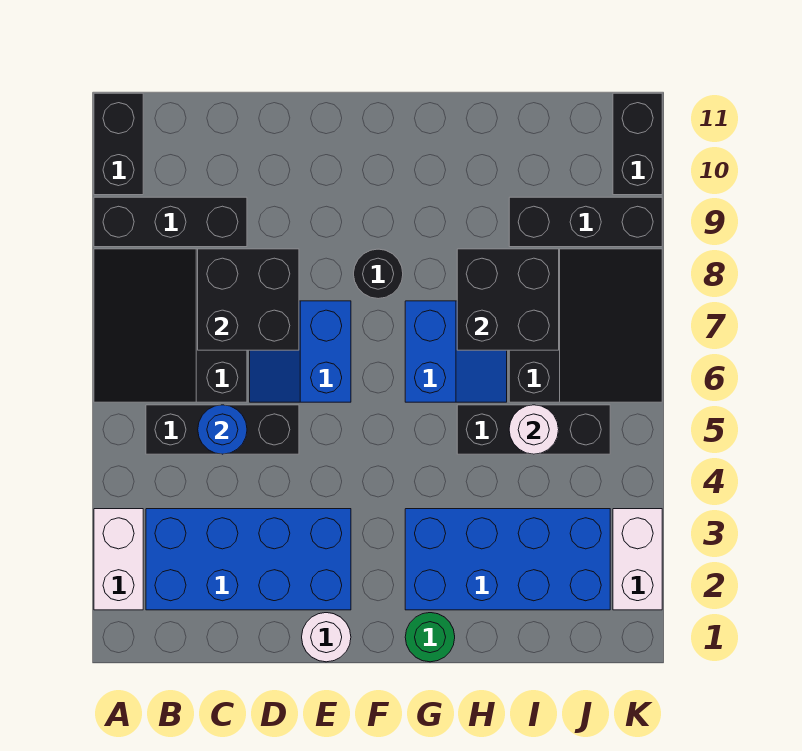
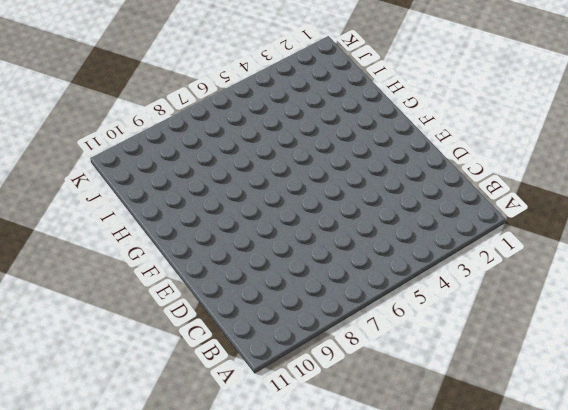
none -> white brick A2:A3 level 1
none -> black slope A6:C8 level 1 top C
none -> black brick A9:C9 level 1

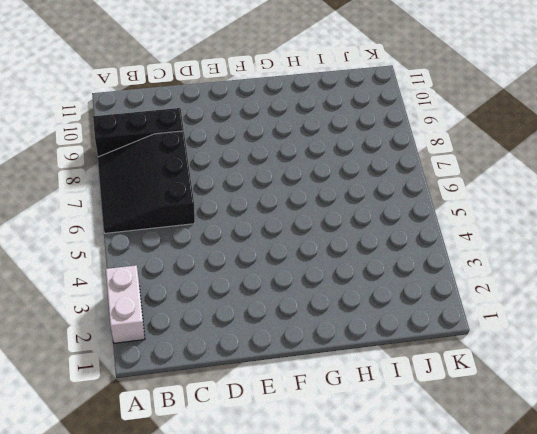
none -> black brick A10:A11 level 1
none -> blue brick B2:E3 level 1
none -> black brick B5:D5 level 1

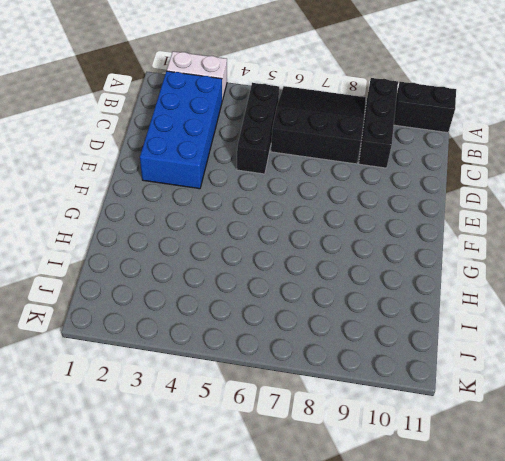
none -> blue slope D6:E7 level 1 top E
none -> white round brick E1 level 1
none -> black round brick F8 level 1

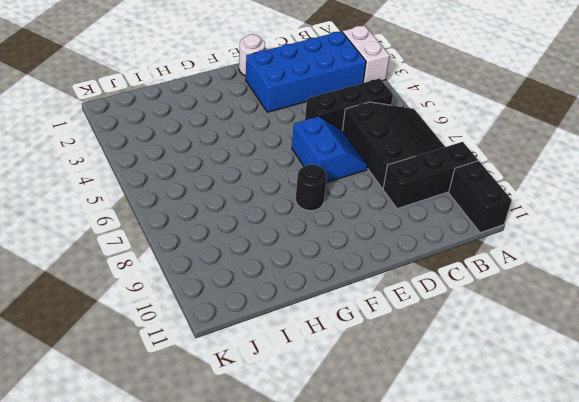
none -> green round brick G1 level 1
none -> blue brick G2:J3 level 1
none -> blue slope G6:H7 level 1 top G

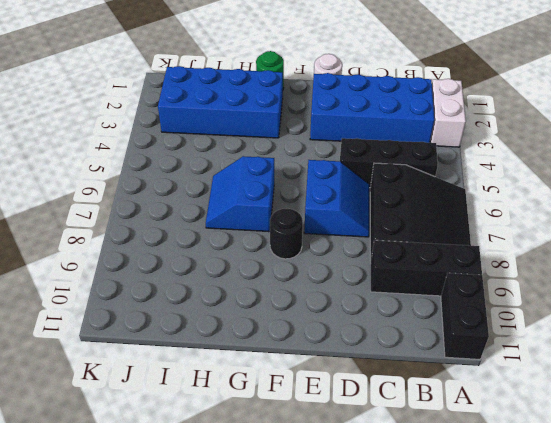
none -> black brick H5:J5 level 1
none -> black slope I6:K8 level 1 top I
none -> black brick I9:K9 level 1

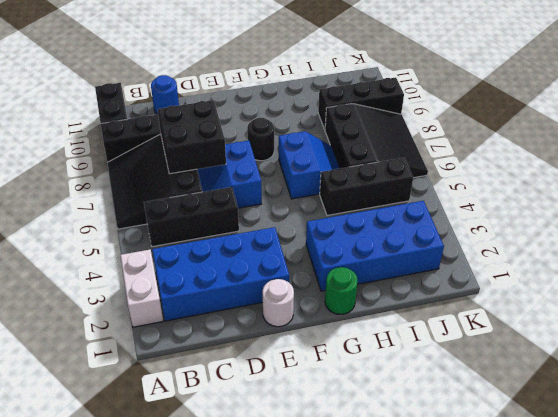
blue round brick C11 level 1 -> blue round brick C5 level 2
none -> white brick K2:K3 level 1
none -> black brick K10:K11 level 1
none -> black brick H7:I8 level 2

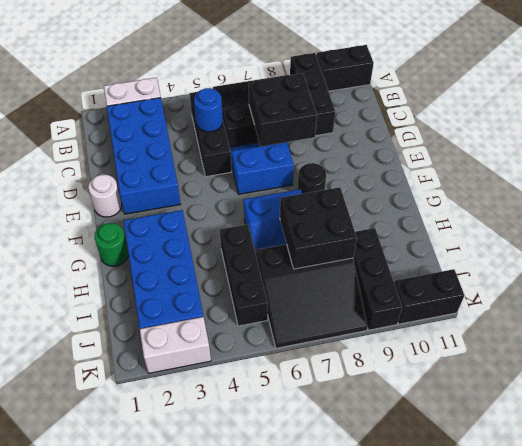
none -> white round brick I5 level 2

